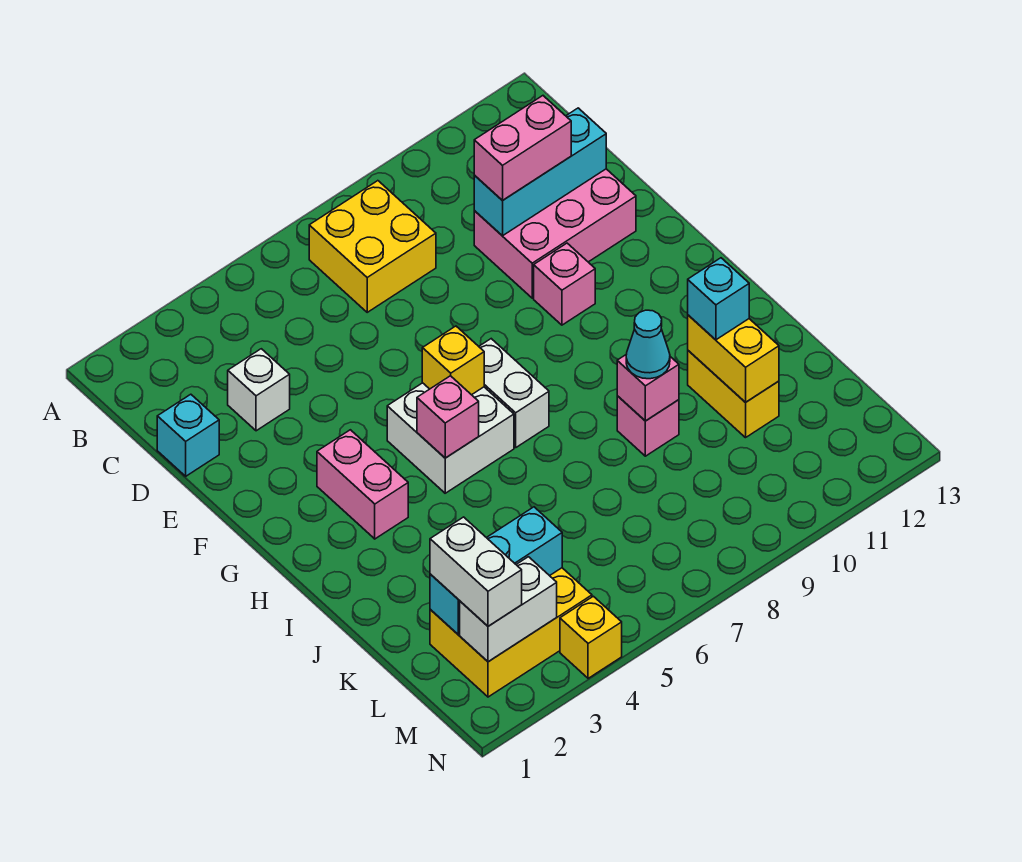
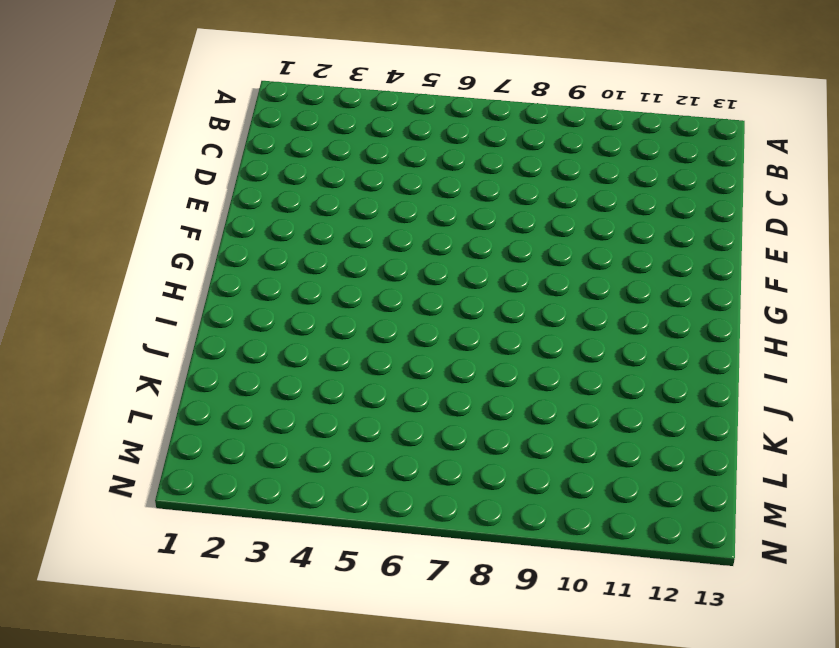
none -> yellow brick B7:C8 level 1
none -> cyan brick D1 level 1
none -> white brick D3 level 1

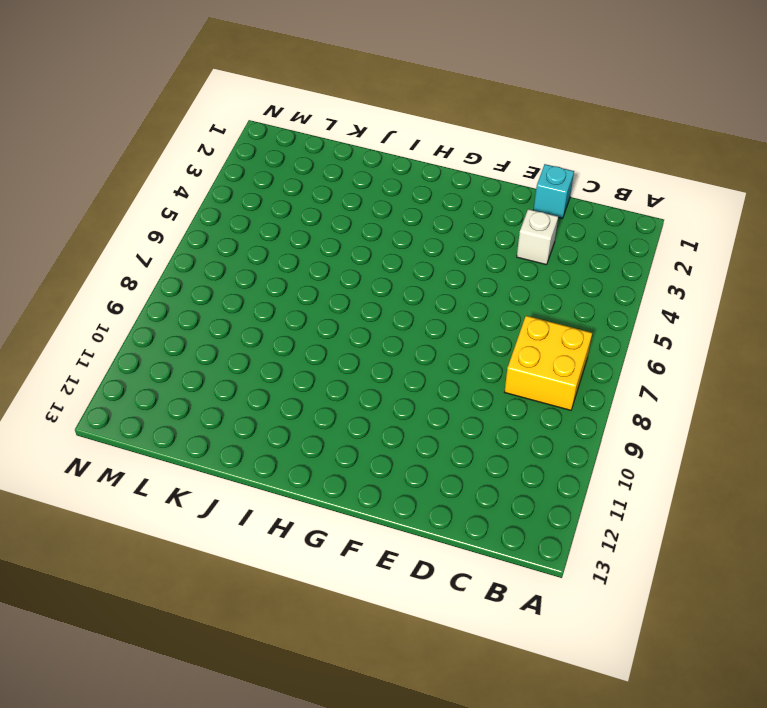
none -> pink brick D10:E12 level 1
none -> pink brick F10 level 1
none -> pink brick G3:H3 level 1

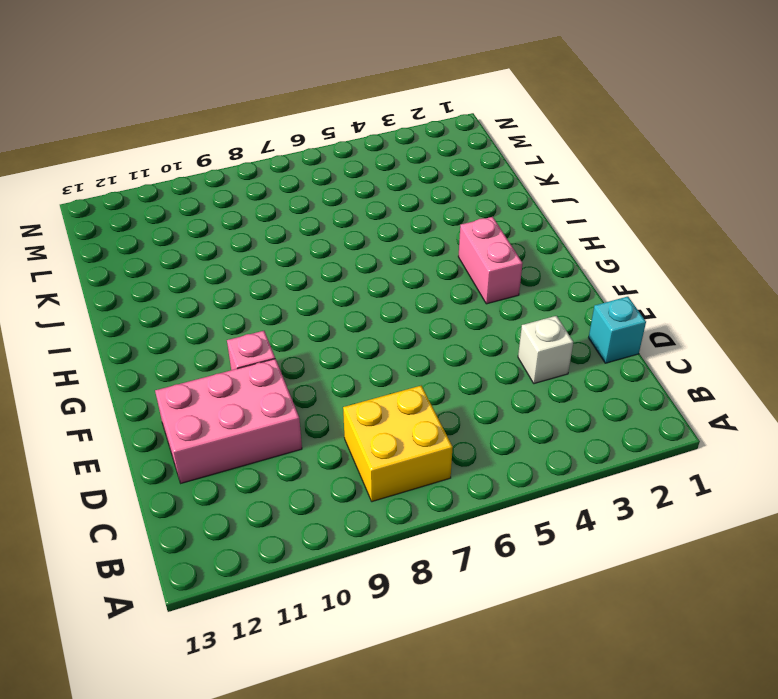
none -> white brick G5:H6 level 1
none -> white brick G7:H7 level 1
none -> pink brick J9 level 1

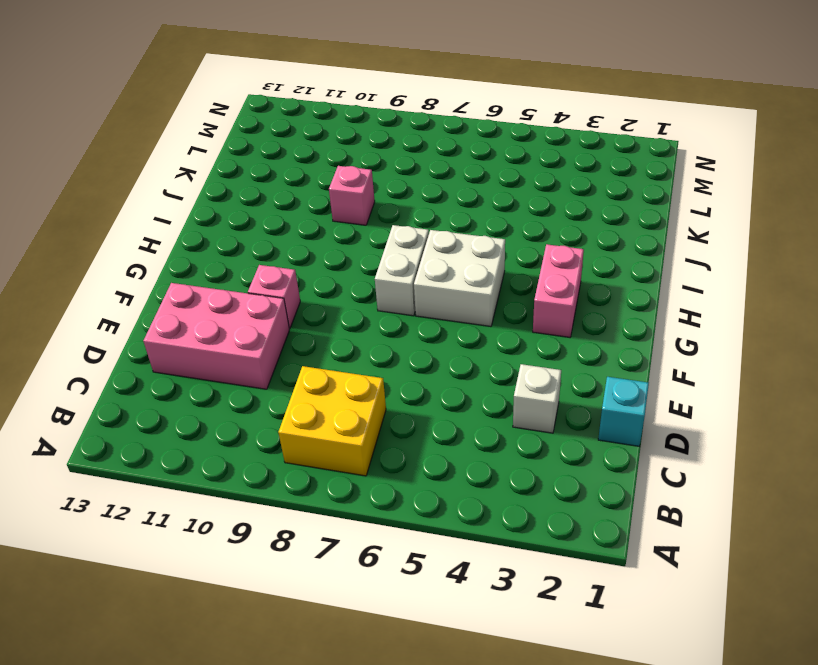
none -> yellow brick J11:K11 level 1
none -> yellow brick L2:M4 level 1
none -> yellow brick N4 level 1

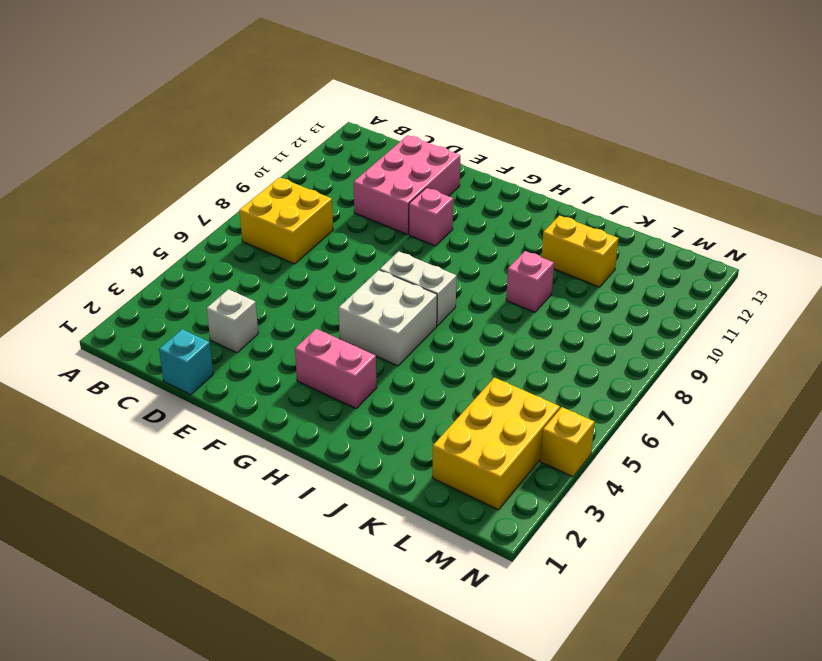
none -> cyan brick D10:D12 level 2
none -> yellow brick G6 level 2
none -> pink brick H5 level 2

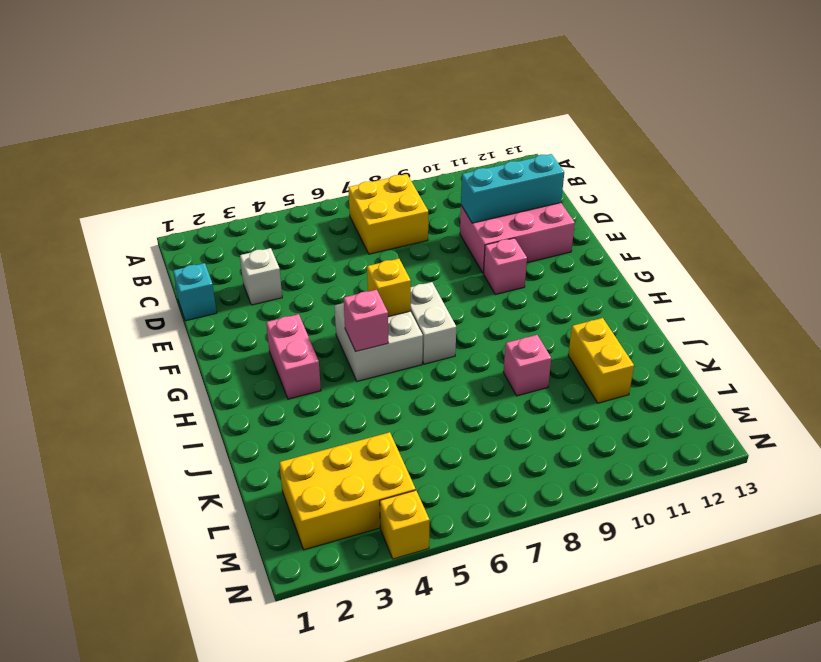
none -> pink brick J9 level 2
none -> yellow brick J11:K11 level 2
none -> cyan brick L2:L4 level 2

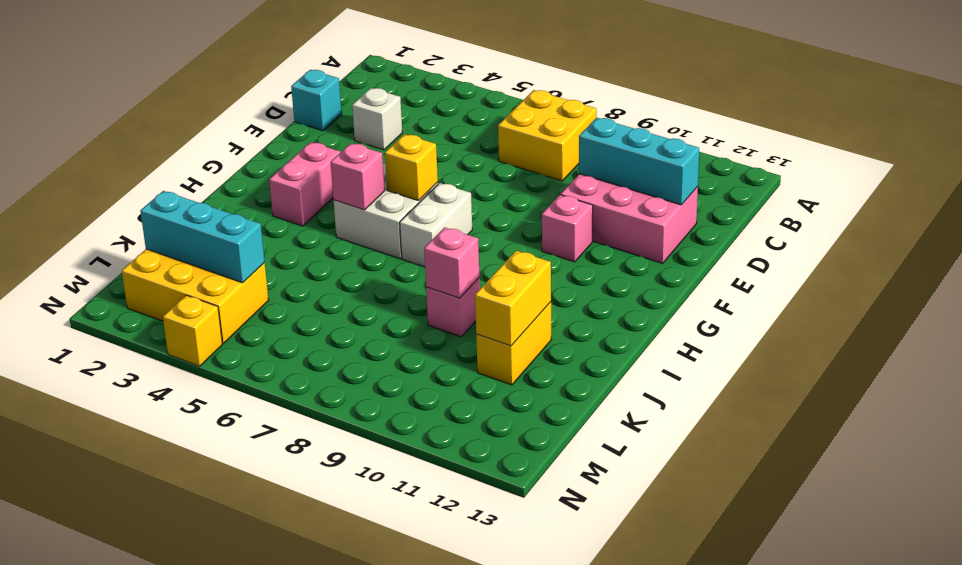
none -> white brick M2:M3 level 2
none -> pink brick D10:D11 level 3
none -> cyan cone J9 level 3

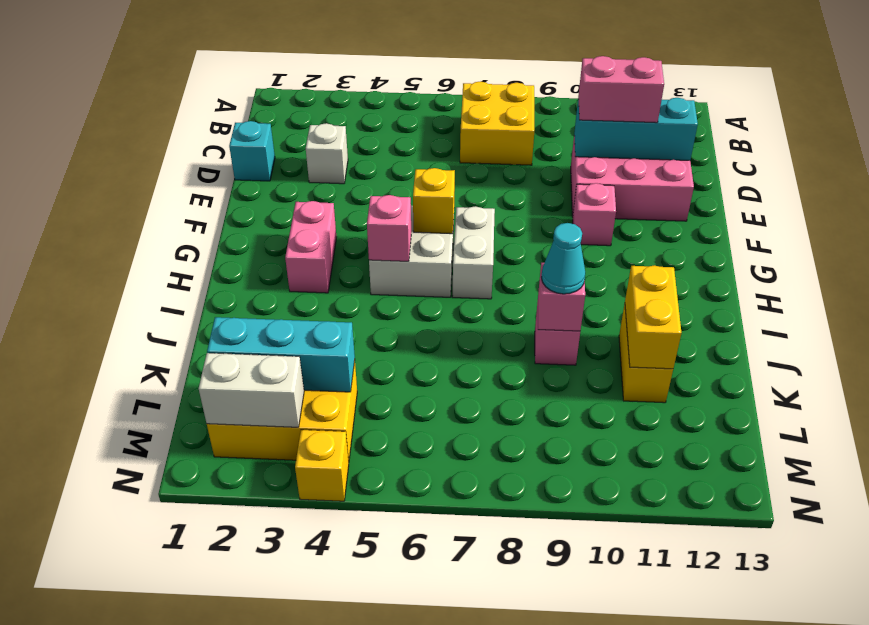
none -> cyan brick J11 level 3
none -> white brick L2:M2 level 3

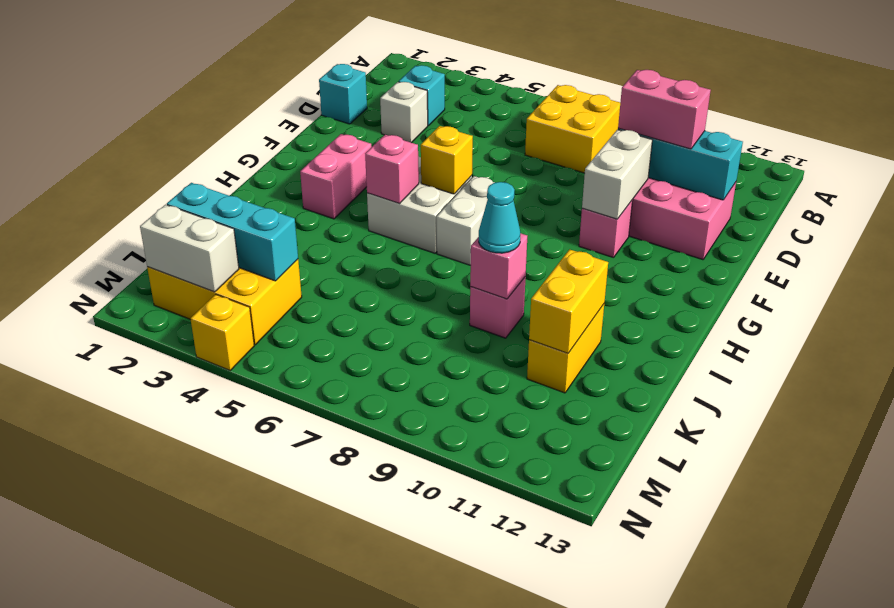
cyan brick C3 level 1 -> cyan brick J11 level 3
white brick E10:F10 level 2 -> white brick L2:M2 level 3

